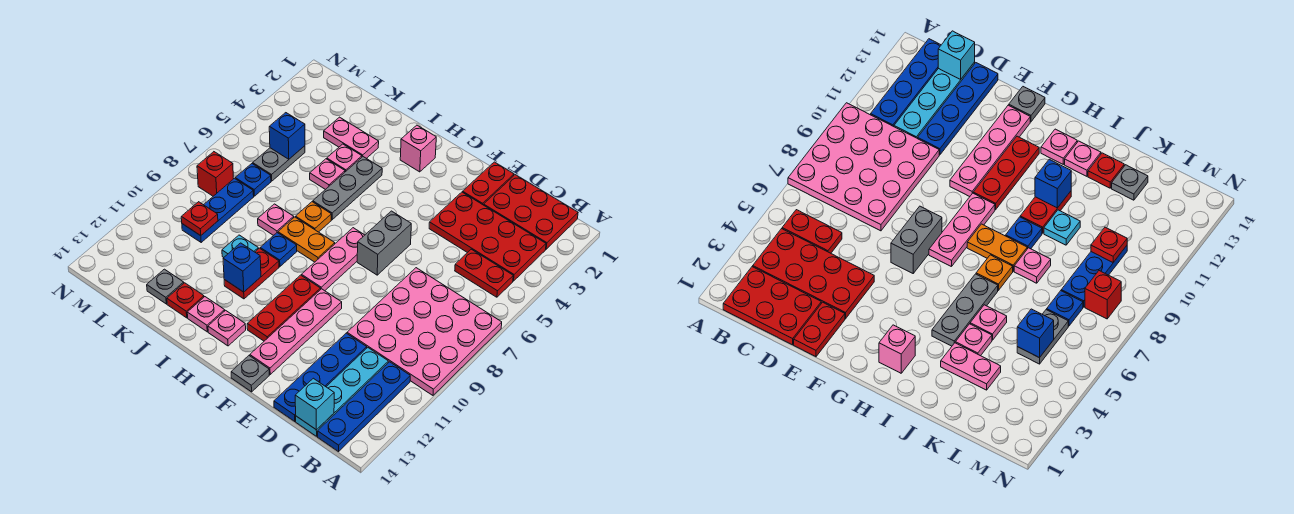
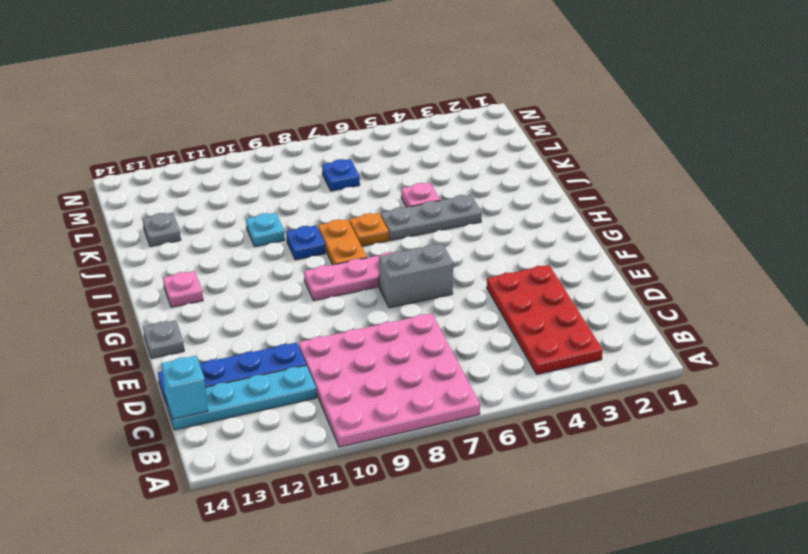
none -> red plate B1:D2 level 1
none -> red plate B5:C5 level 1
none -> blue plate B11:B14 level 1
none -> red plate E1:E2 level 1

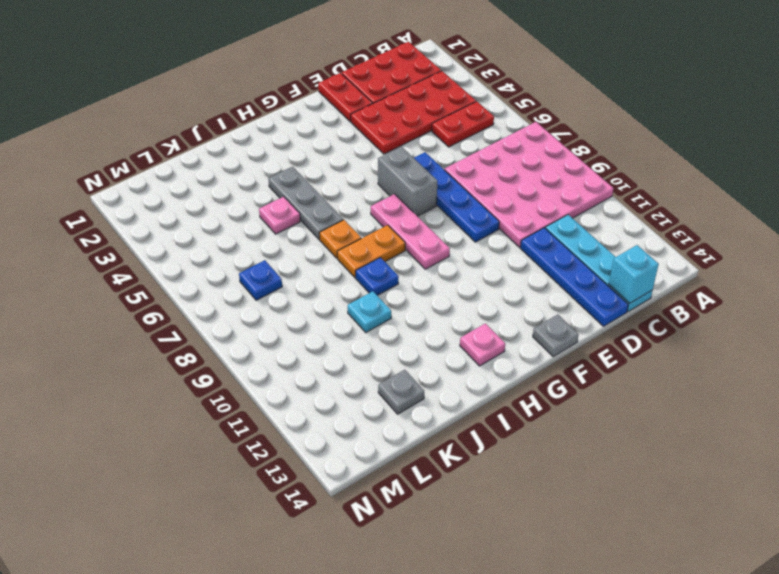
blue plate E6:E9 level 1 -> blue plate B11:B14 level 1
none -> pink plate F10:F13 level 1
none -> red plate G10:G12 level 1
none -> pink brick H2 level 1
none -> red plate I10:I11 level 1

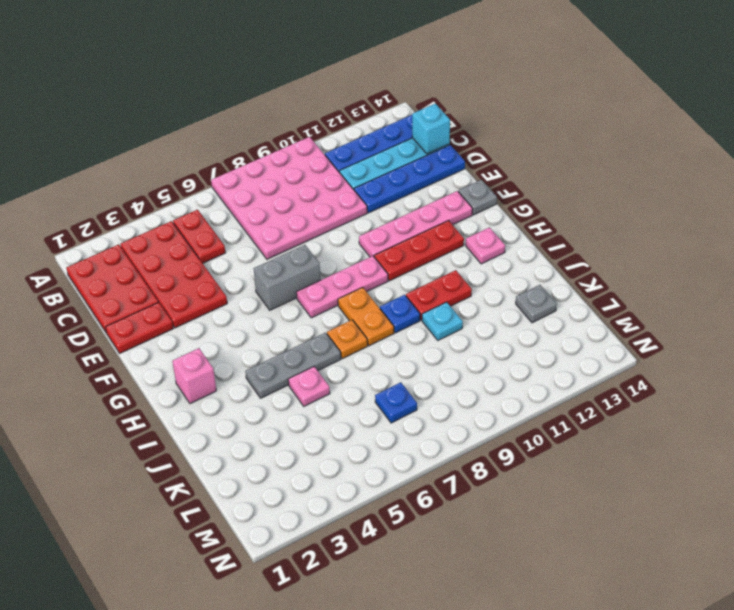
none -> pink plate I13 level 1
none -> pink plate J3:K3 level 1
none -> pink plate J4 level 1
none -> pink plate J8 level 1

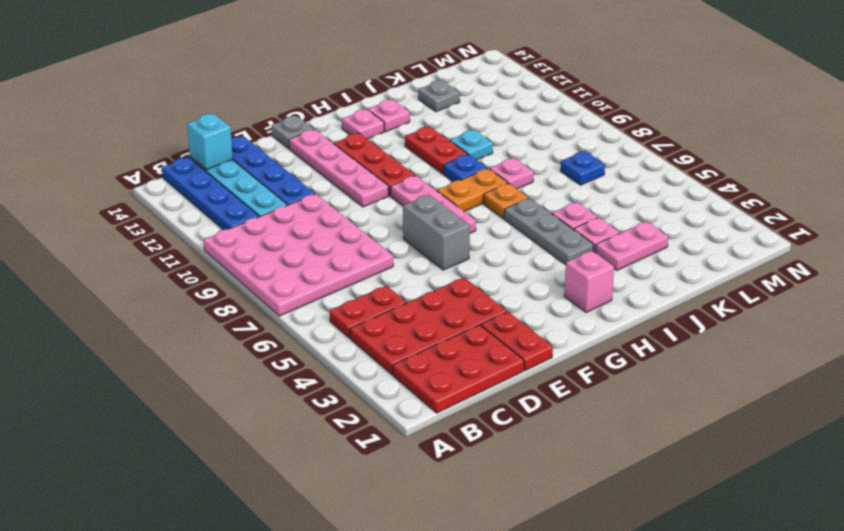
none -> red plate J13 level 1
none -> grey plate L5:L6 level 1
none -> blue plate L8:L10 level 1
none -> red brick M8 level 1

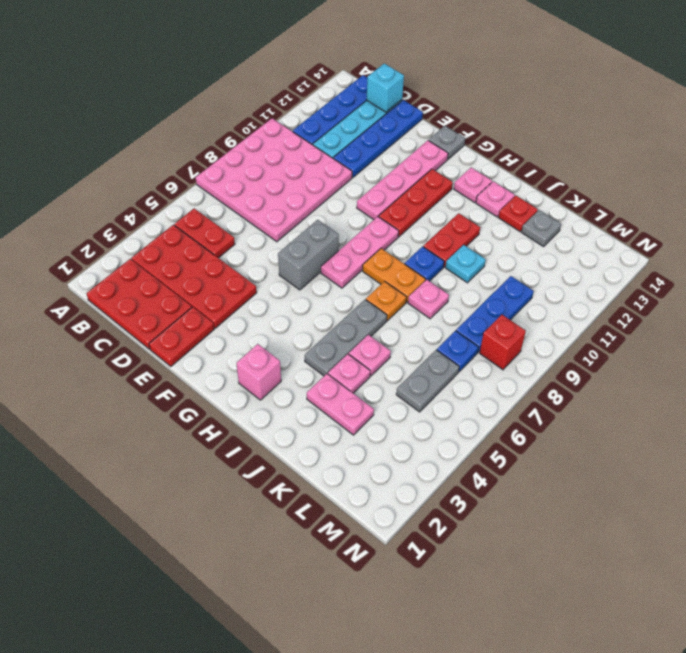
none -> blue brick I11 level 2
none -> blue brick L5 level 2
none -> red plate L10 level 2

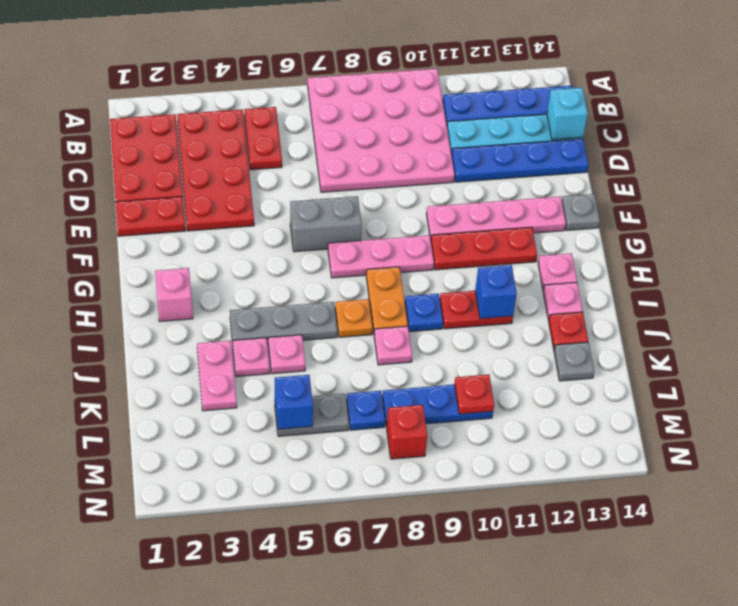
none -> cyan plate J10 level 1

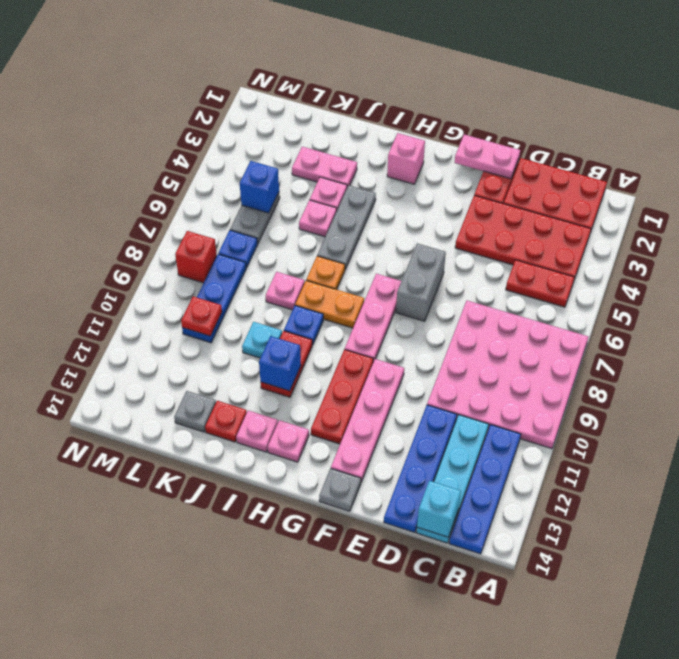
pink plate E1:F1 level 2 -> none

